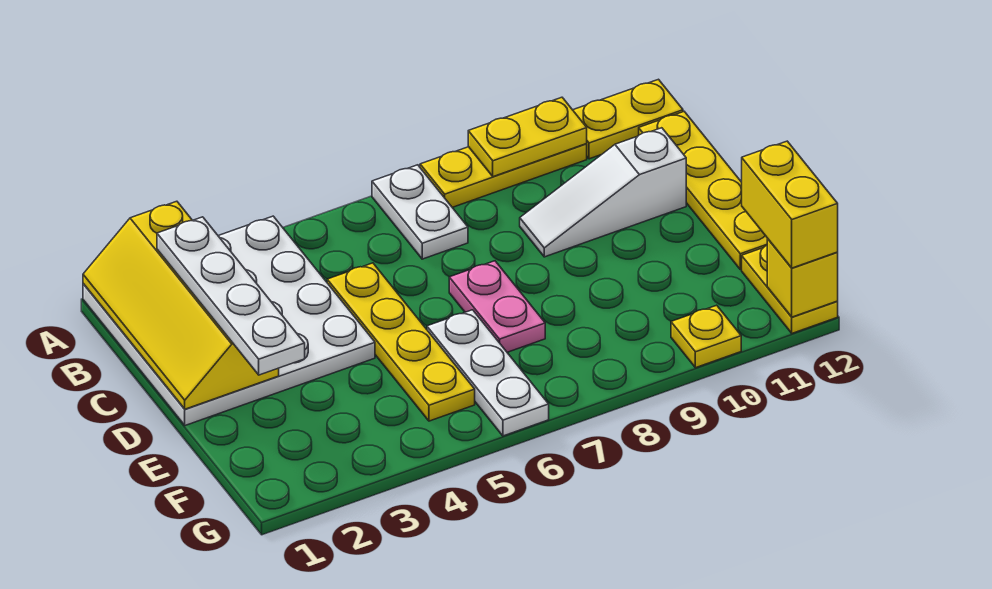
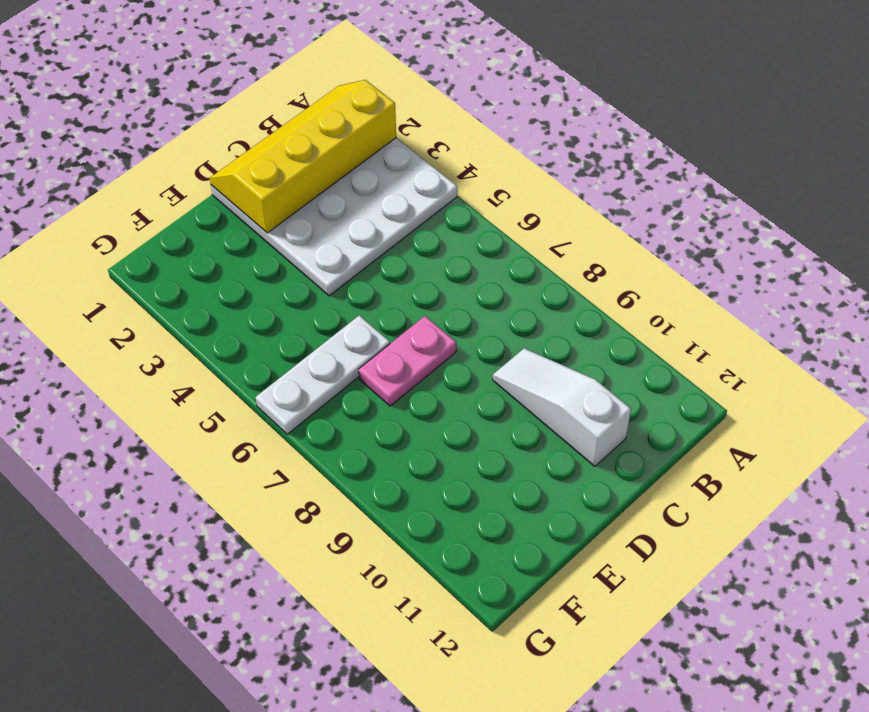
none -> white plate A7:B7 level 1
none -> yellow plate A8:A10 level 1
none -> yellow plate A11:A12 level 1

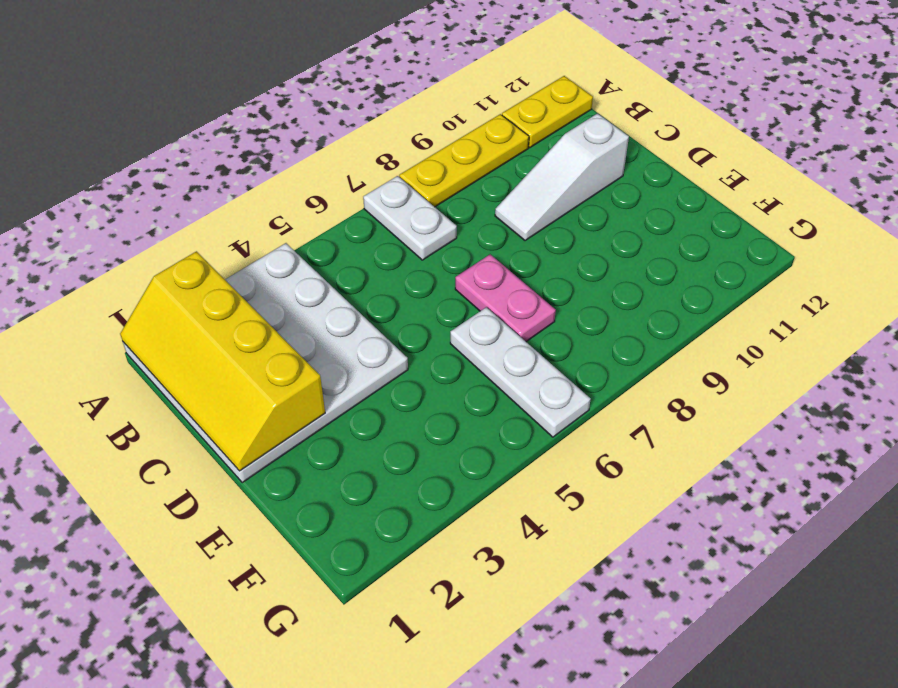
none -> yellow plate B12:E12 level 1
none -> yellow plate C5:F5 level 1
none -> yellow plate F12:G12 level 1

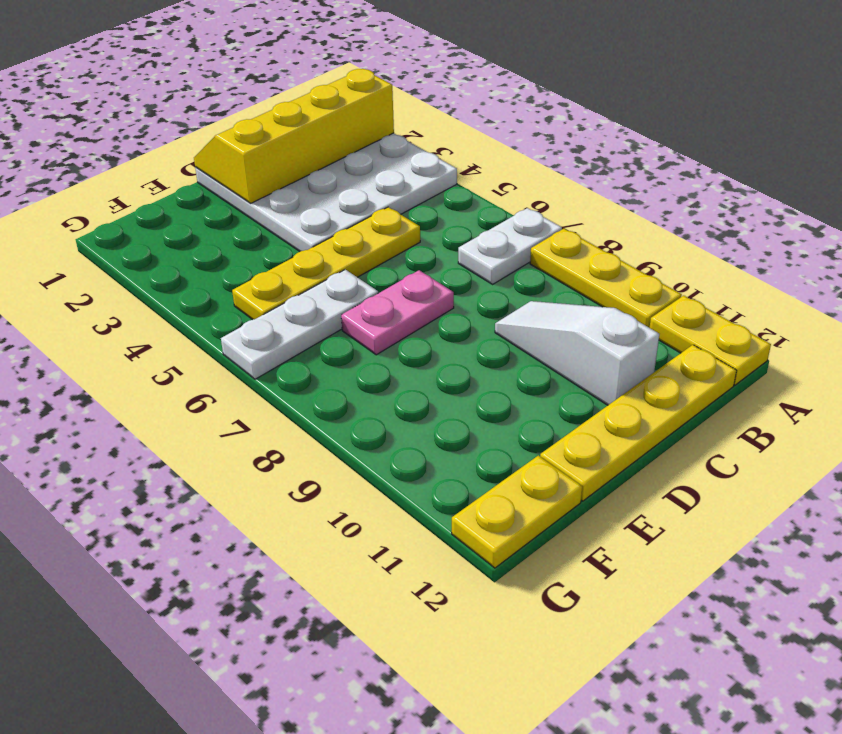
none -> yellow plate G10 level 1
none -> yellow plate A9:A10 level 2
none -> yellow brick G12 level 2

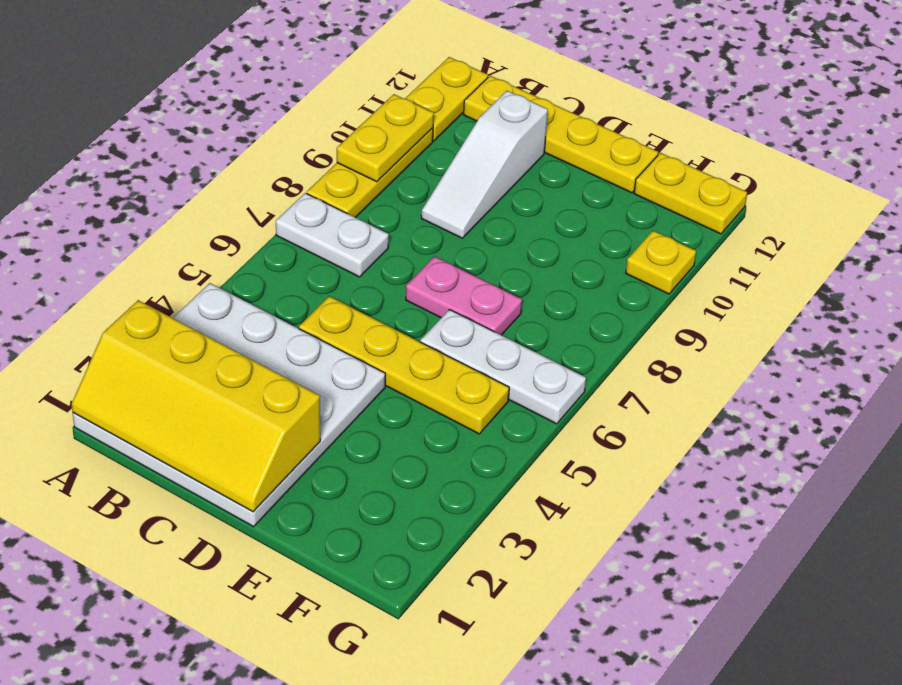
none -> yellow brick G12 level 2
none -> white plate B2:E2 level 3
none -> yellow brick F12:G12 level 3

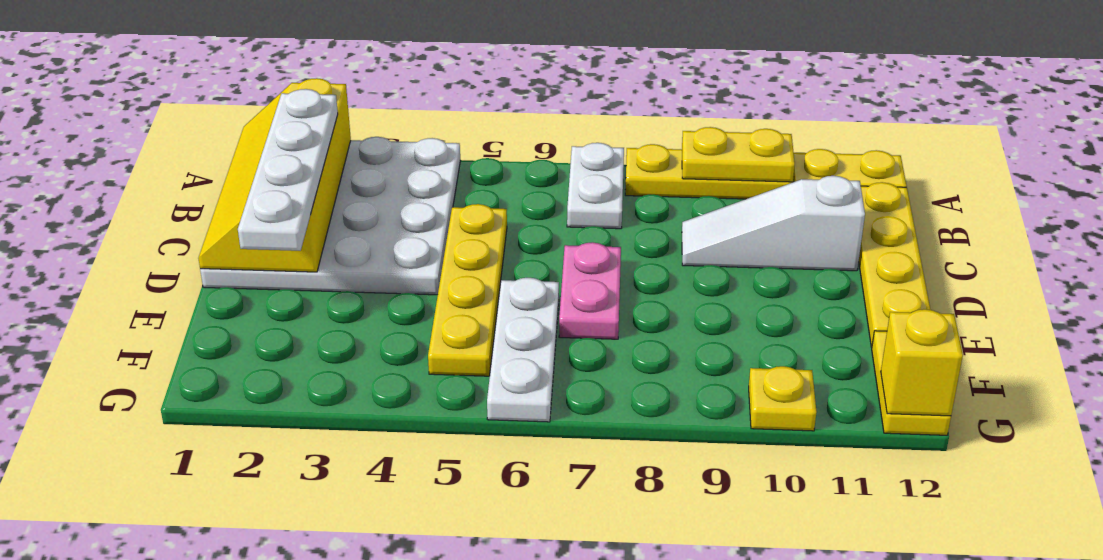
none -> yellow brick F12:G12 level 3

